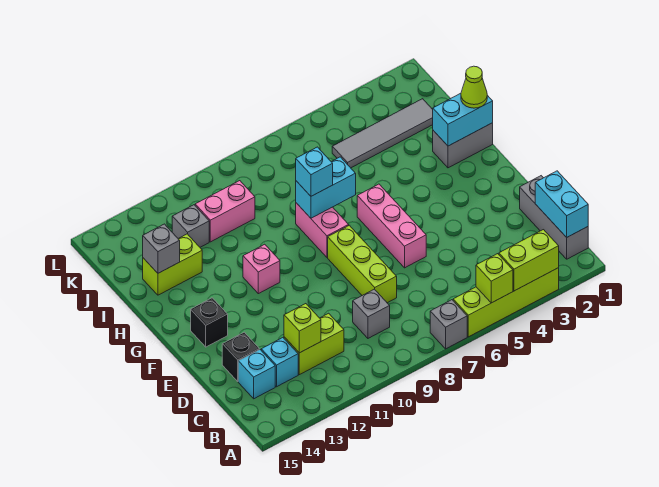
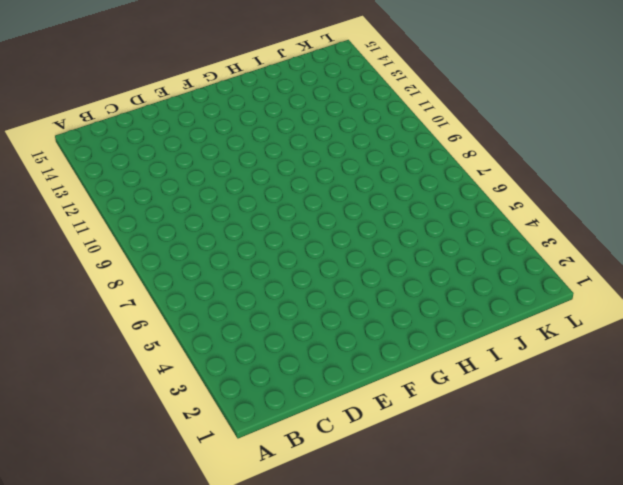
none -> lime brick A3:A6 level 1
none -> grey brick A7 level 1
none -> grey brick B1:D1 level 1

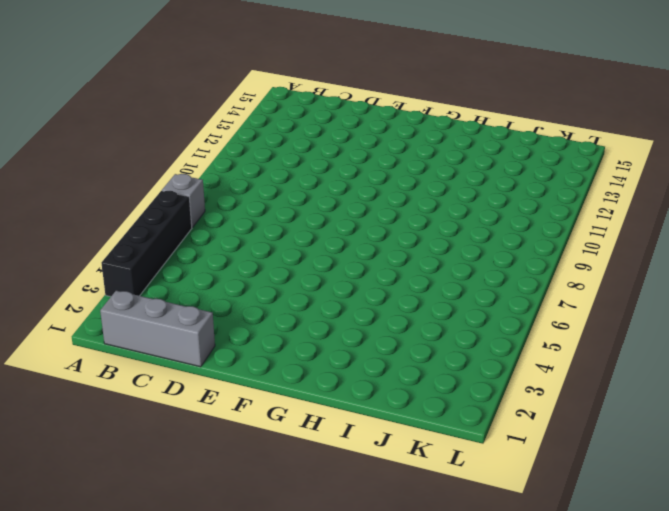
black brick A3:A6 level 1 -> lime brick A3:A6 level 1
none -> grey brick C9 level 1
none -> lime brick C11:C12 level 1
none -> cyan brick C13 level 1

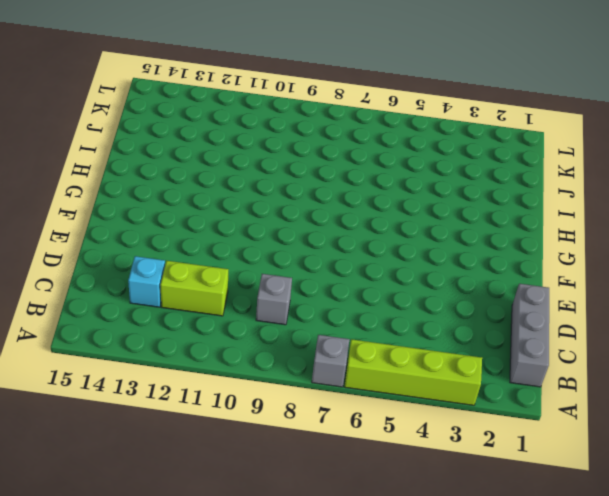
none -> cyan brick C14 level 1
none -> lime brick D8:F8 level 1
none -> black brick D14 level 1

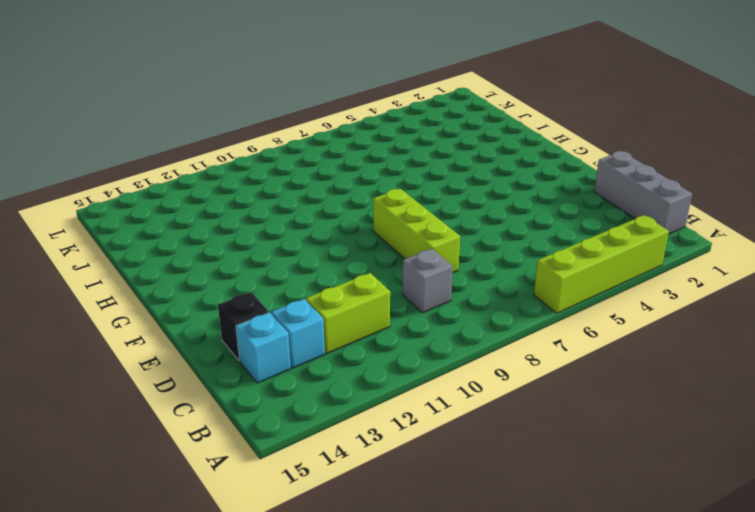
none -> grey brick A7 level 1
none -> pink brick E6:G6 level 1
none -> black brick F14 level 1

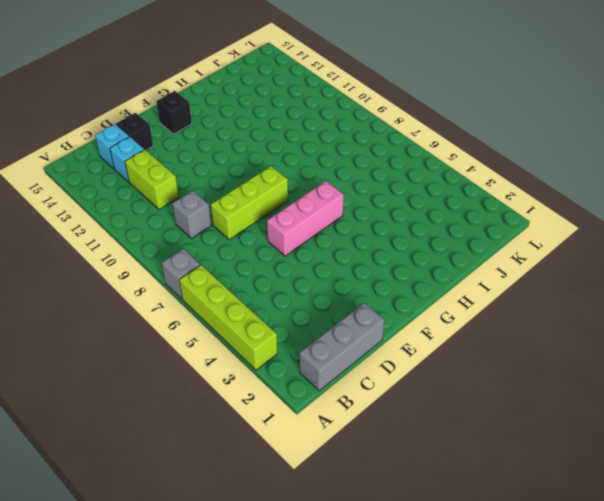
none -> pink brick G8:H8 level 1
none -> pink brick G11 level 1
none -> grey brick H1:H2 level 1

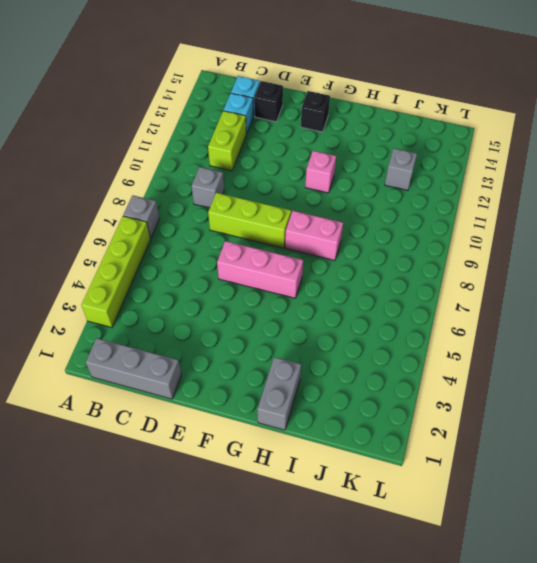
none -> lime brick I13:I14 level 1
none -> grey tile J2:J5 level 1
none -> pink brick J10:J11 level 1

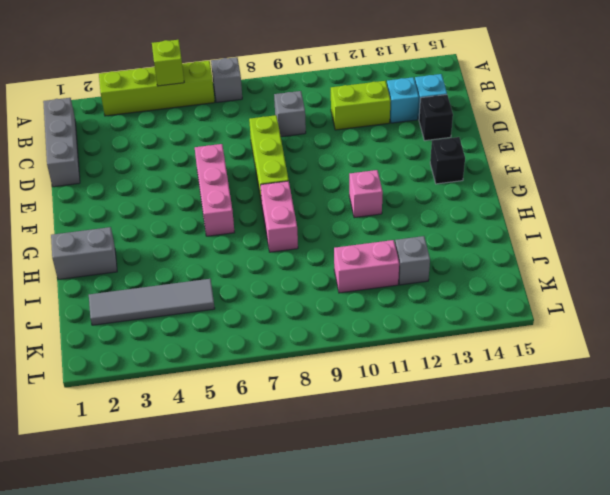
none -> lime brick I13:I14 level 1
none -> lime brick A3:A4 level 2
none -> cyan brick B1:C1 level 2

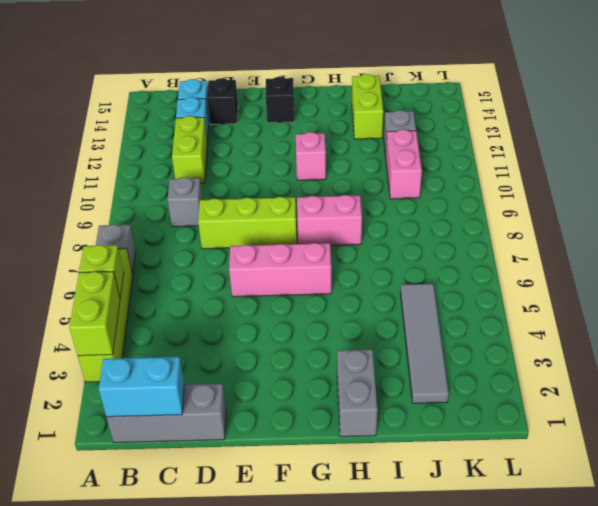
none -> lime brick C12 level 2
none -> cyan brick H1:H2 level 2
none -> cyan brick H7:H8 level 2

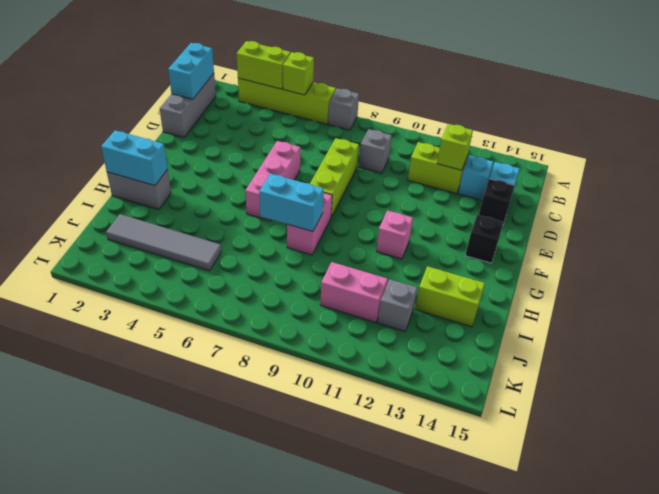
none -> grey brick I14 level 2
none -> lime cone H1 level 3
none -> cyan brick H8 level 3

